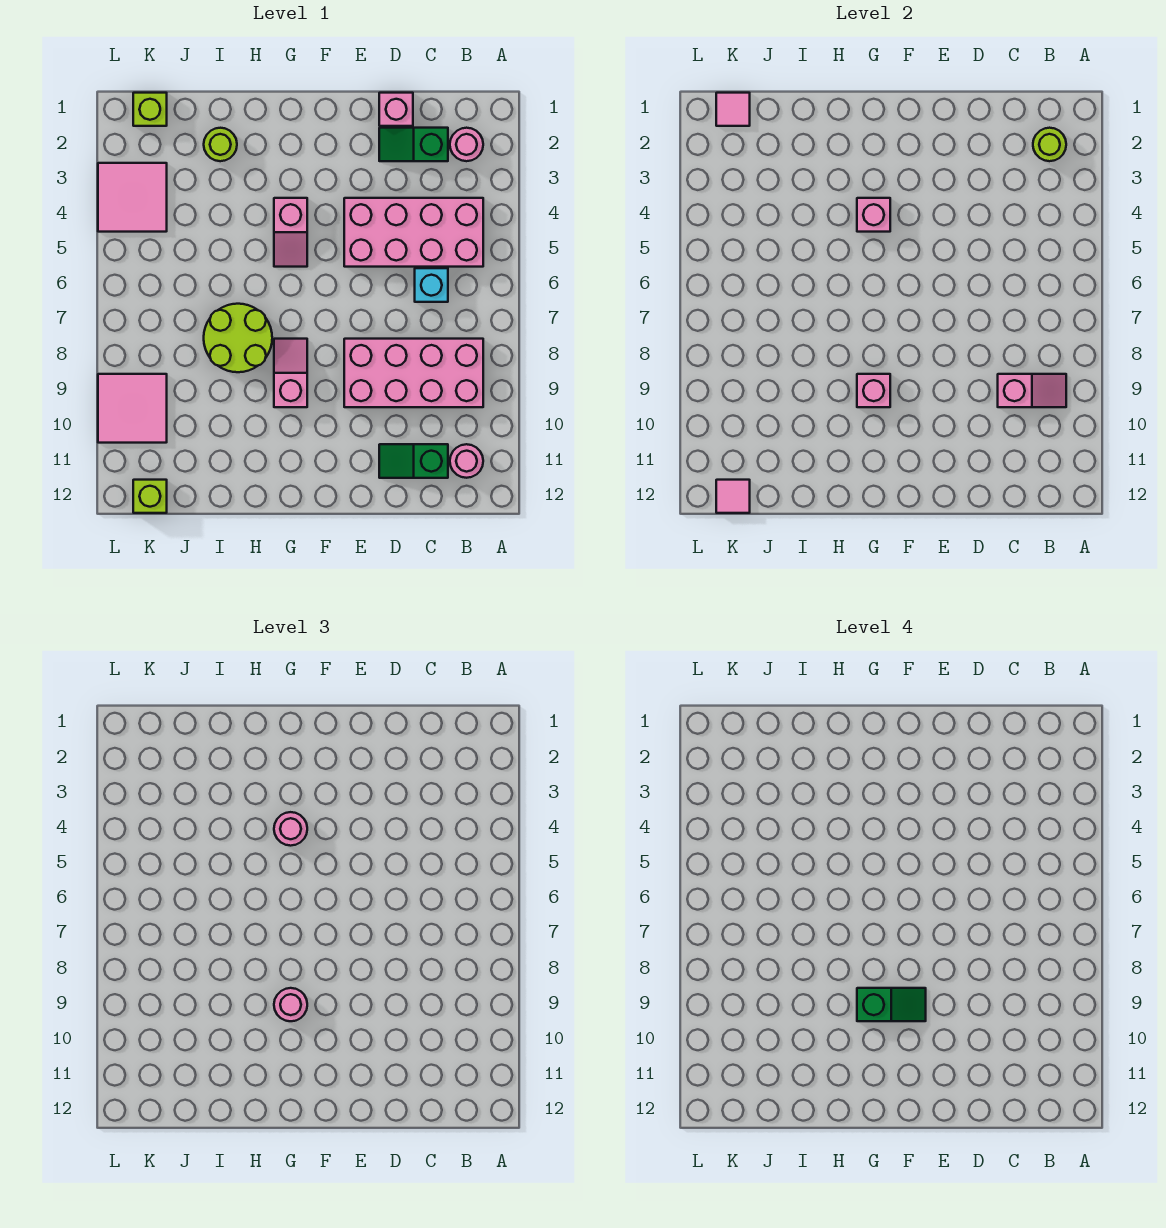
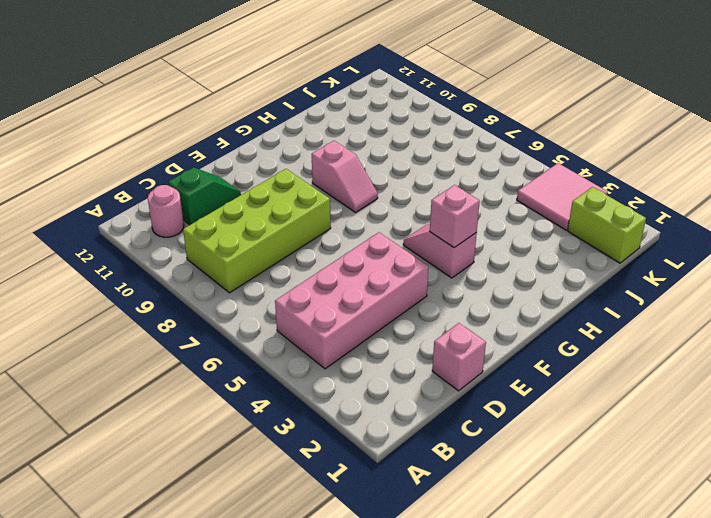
lime brick B8:E9 level 1 -> pink brick B8:E9 level 1
lime brick K1:K2 level 1 -> lime brick K1 level 1
none -> pink round brick B2 level 1
none -> green slope C2:D2 level 1 top C
none -> cyan brick C6 level 1

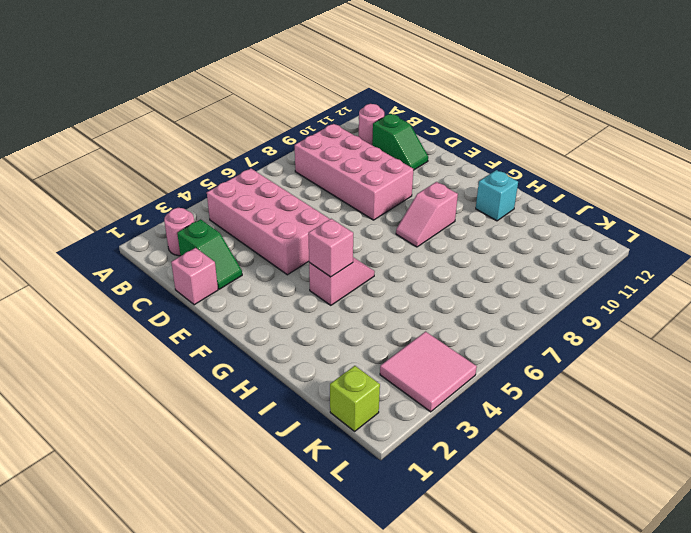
cyan brick H11 level 1 -> cyan brick C6 level 1
none -> lime round brick H7:I8 level 1
none -> lime round brick I2 level 1
none -> pink tile K9:L10 level 1

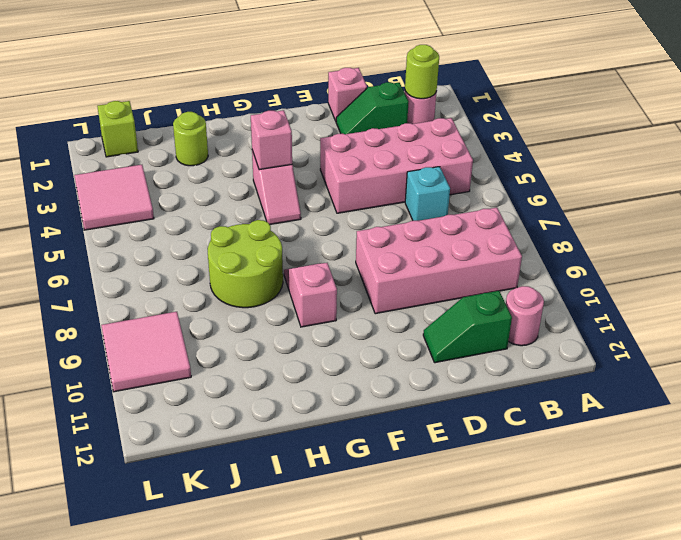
none -> lime brick K12 level 1
none -> pink slope B9:C9 level 2 top C
none -> pink brick G9 level 2

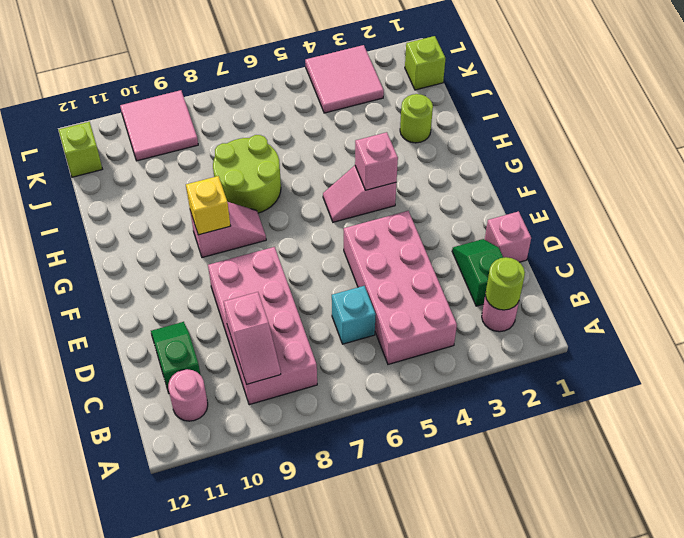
yellow brick G9 level 2 -> pink brick G9 level 2
none -> pink tile K1 level 2
none -> pink tile K12 level 2
none -> pink round brick G4 level 3

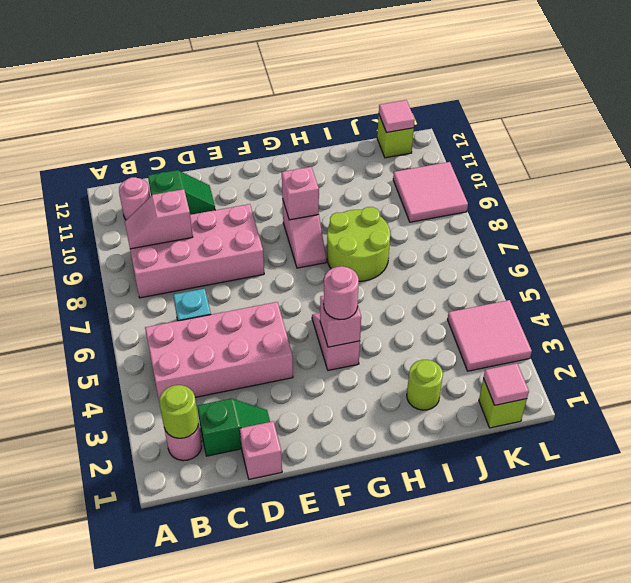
none -> pink round brick G9 level 3
none -> green slope F9:G9 level 4 top G

